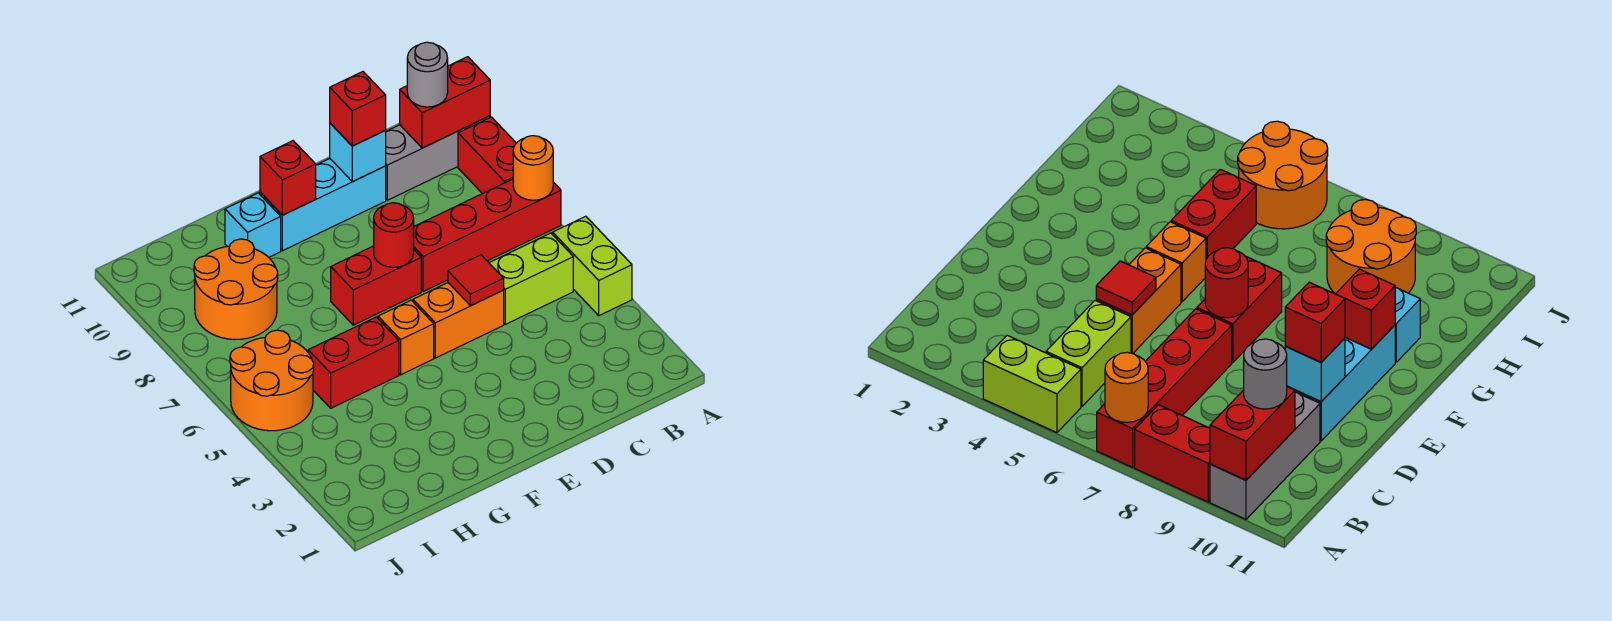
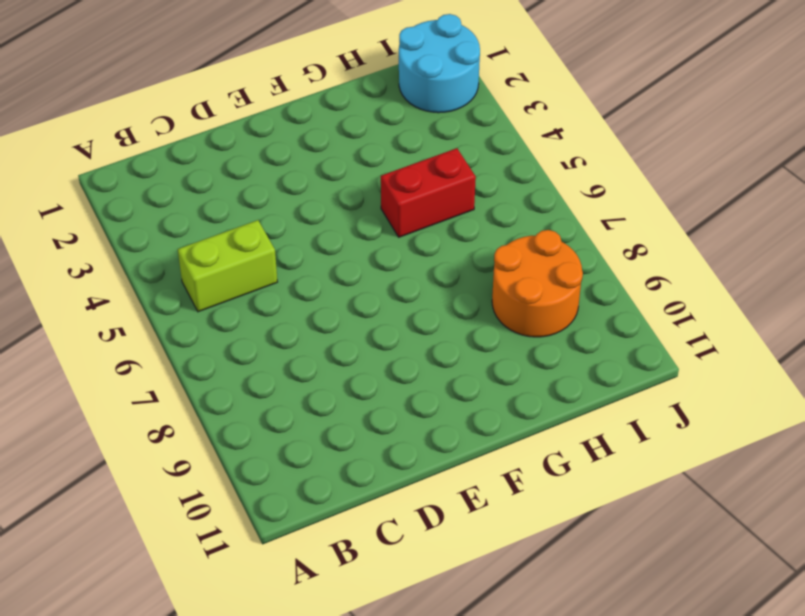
cyan round brick I1:J2 level 1 -> none
none -> lime brick A4:A5 level 1
none -> red brick A7:D7 level 1
none -> red brick A8:A9 level 1

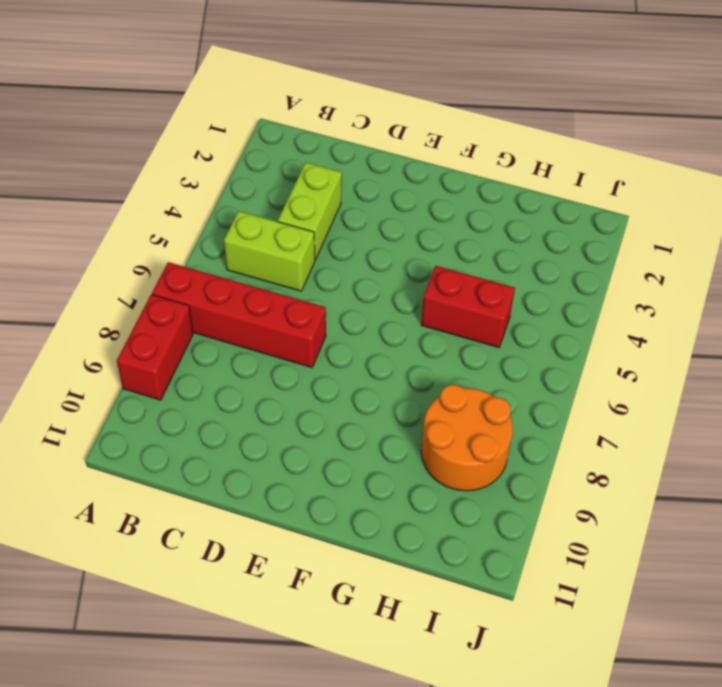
lime brick C3:C4 level 1 -> lime brick A4:A5 level 1
none -> grey brick A10:C10 level 1
none -> orange brick D5:E5 level 1
none -> cyan brick D10:F10 level 1

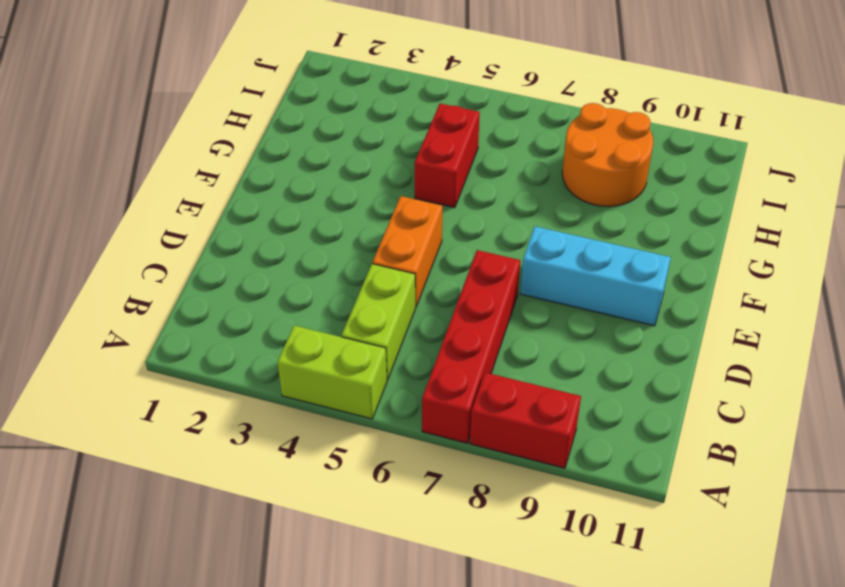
cyan brick E8:E10 level 1 -> cyan brick D10:F10 level 1
none -> grey brick A10:C10 level 1
none -> red brick E7:F7 level 1
none -> orange brick F5 level 1

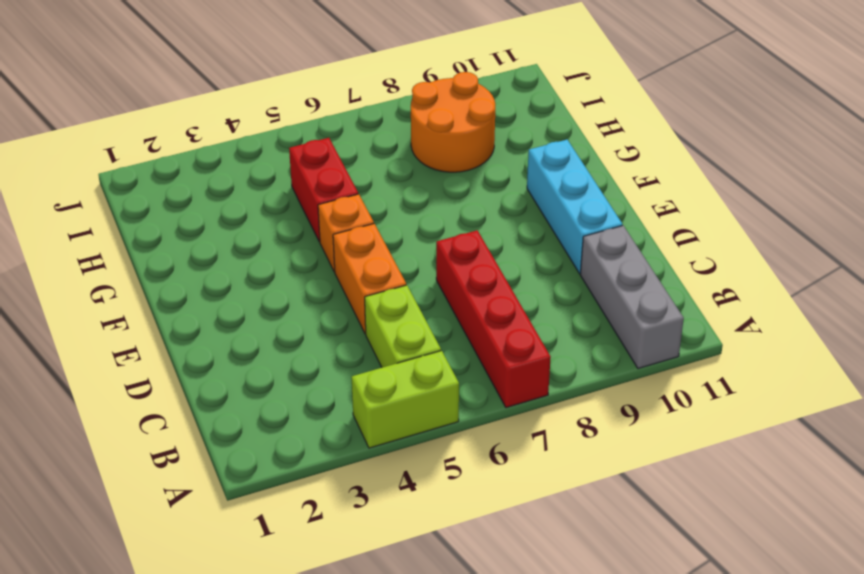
none -> red brick A8:A9 level 1
none -> red brick E7:F7 level 1
none -> cyan brick G10 level 1

